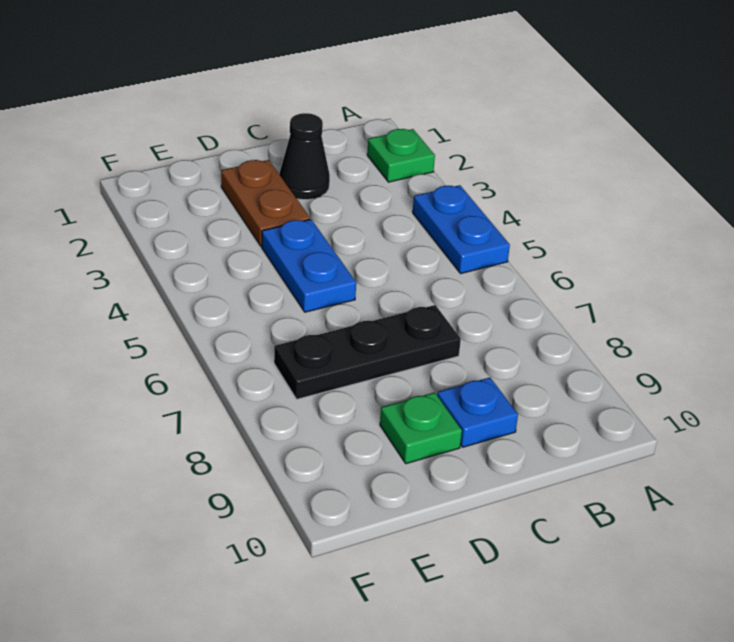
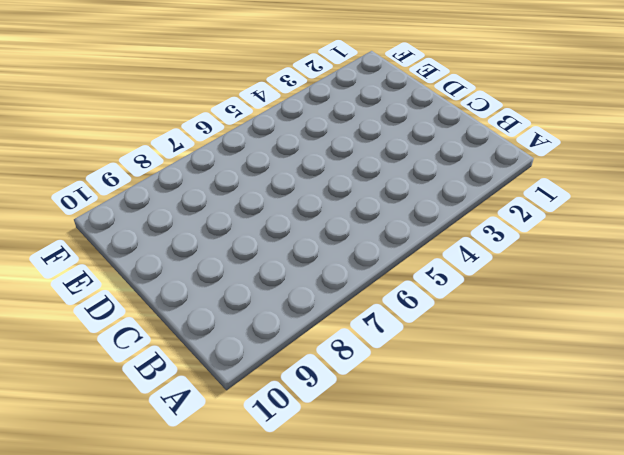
none -> green plate A2 level 1
none -> blue plate A4:A5 level 1

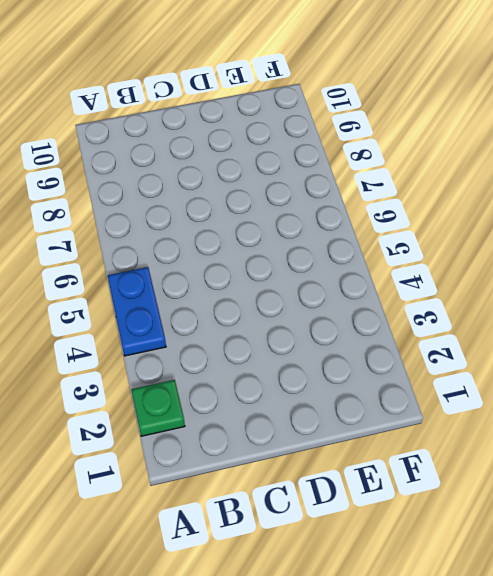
none -> black cone C2 level 1
none -> black plate C7:E7 level 1

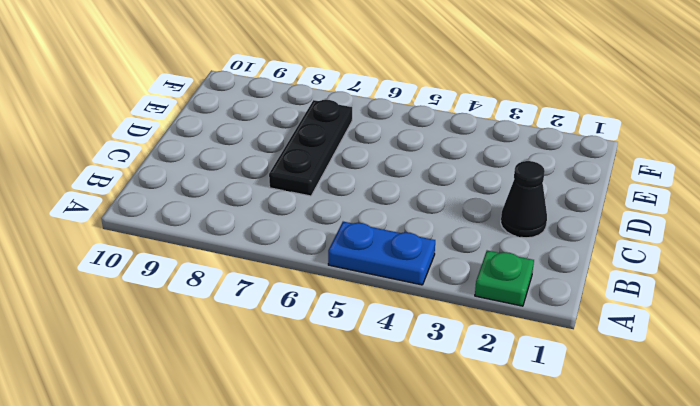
none -> blue plate C9 level 1
none -> brown plate D2:D3 level 1

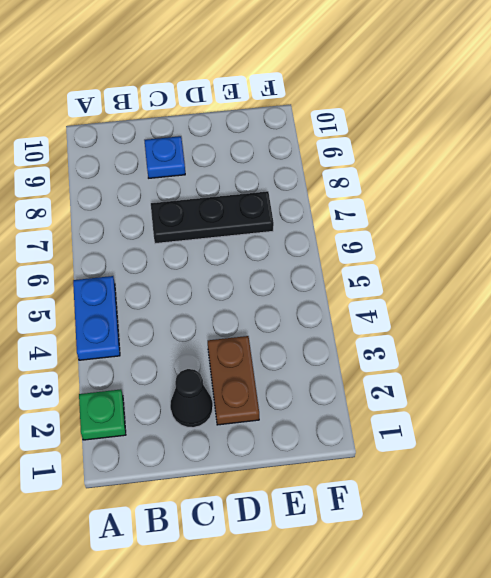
none -> blue plate D4:D5 level 1
none -> green plate D9 level 1

